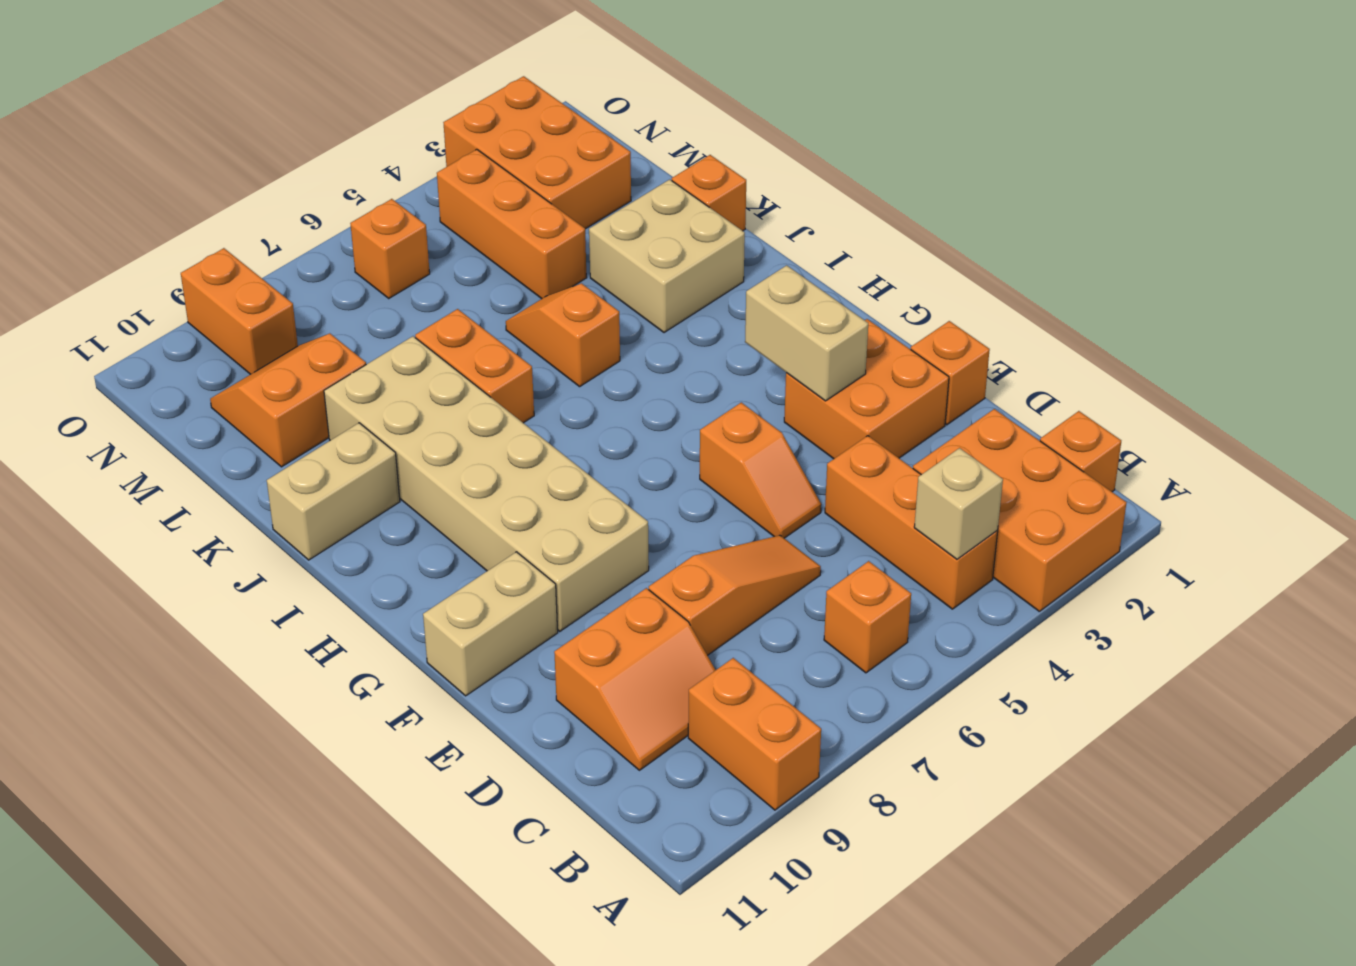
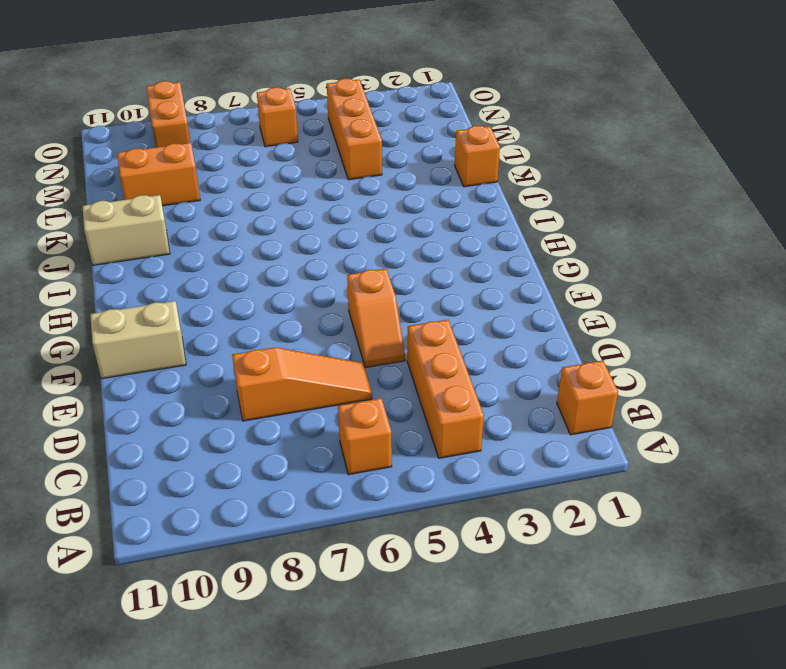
none -> orange brick A2:C3 level 1
none -> orange brick A9:B9 level 1
none -> orange slope C9:D10 level 1 top D

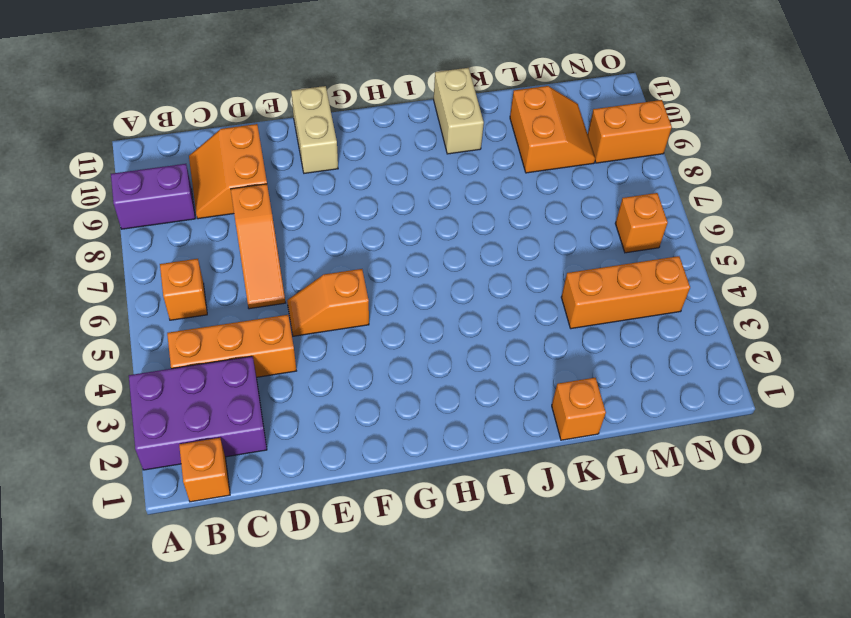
purple brick A2:C3 level 1 -> orange brick A2:C3 level 1
purple brick A9:B9 level 1 -> orange brick A9:B9 level 1
none -> orange brick E1 level 1
none -> orange brick E2:F3 level 1
none -> tan brick F8:K9 level 1

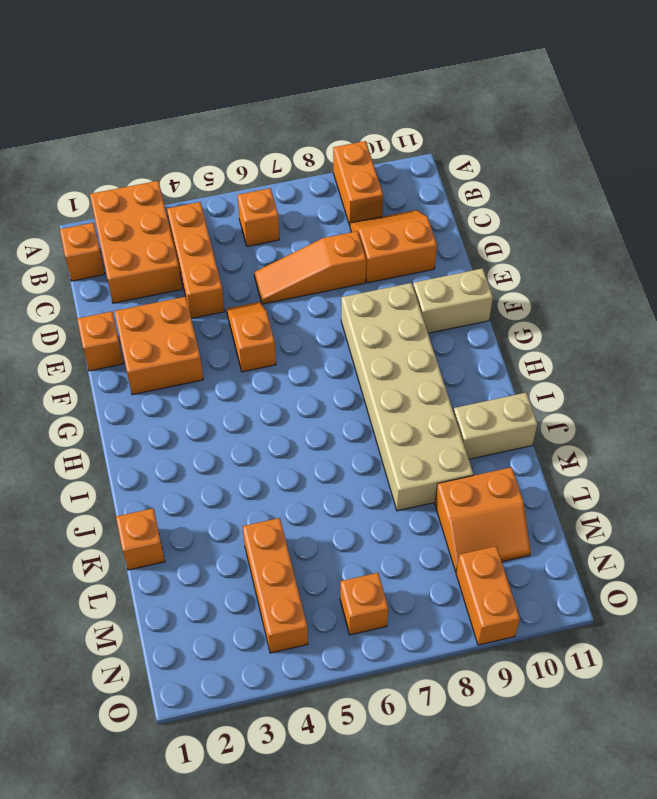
none -> tan brick J2:K3 level 1
none -> orange slope J5:K5 level 1 top J
none -> orange brick J7:K7 level 1

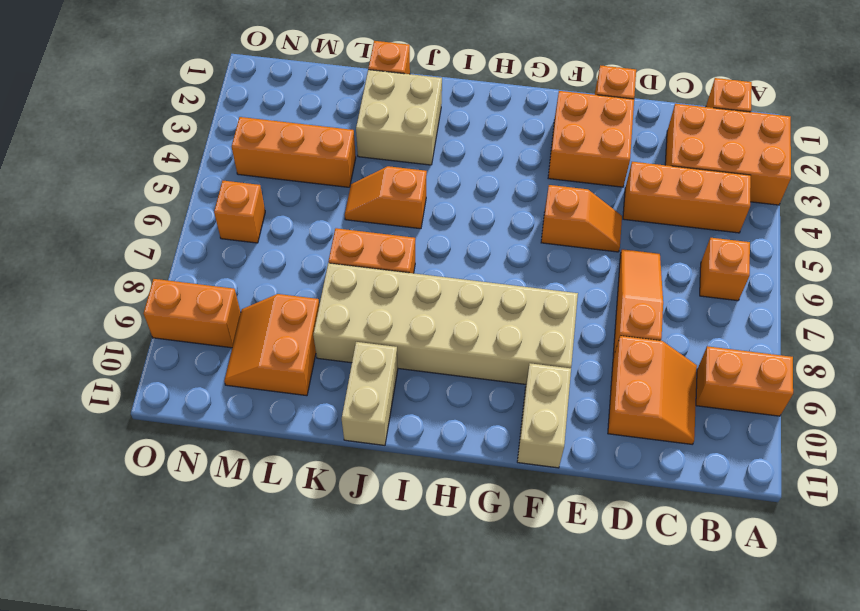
none -> orange brick M2:O3 level 1
none -> tan brick B4 level 2
none -> tan brick F3:G3 level 2

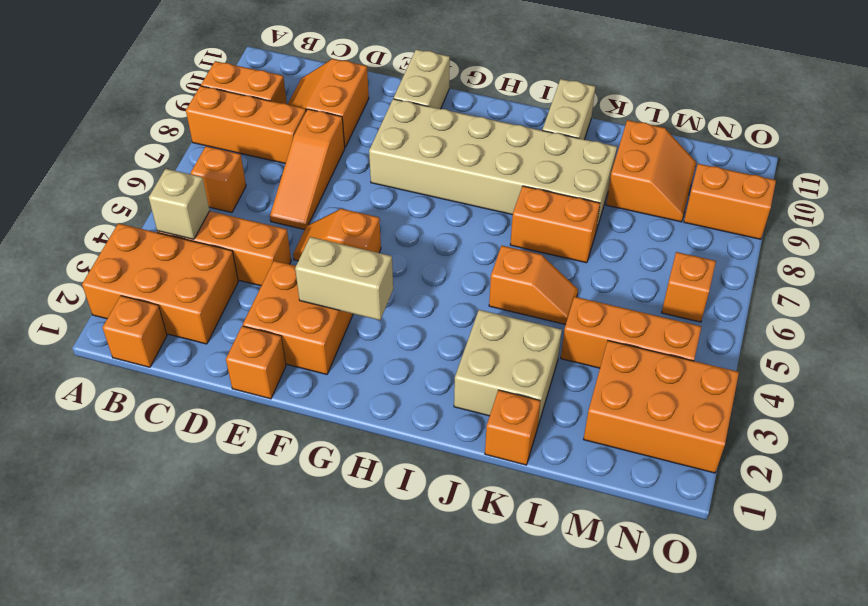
orange brick A8:C8 level 1 -> none

